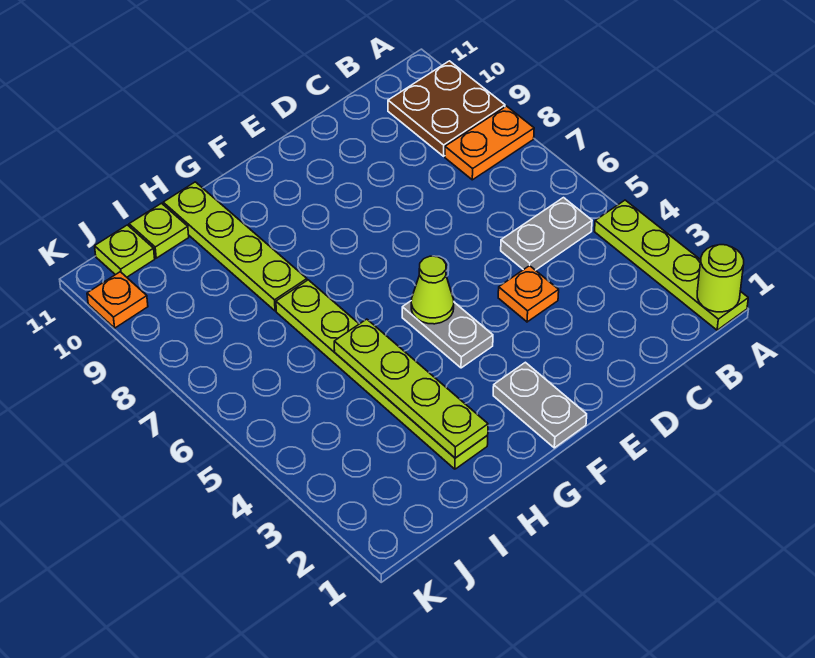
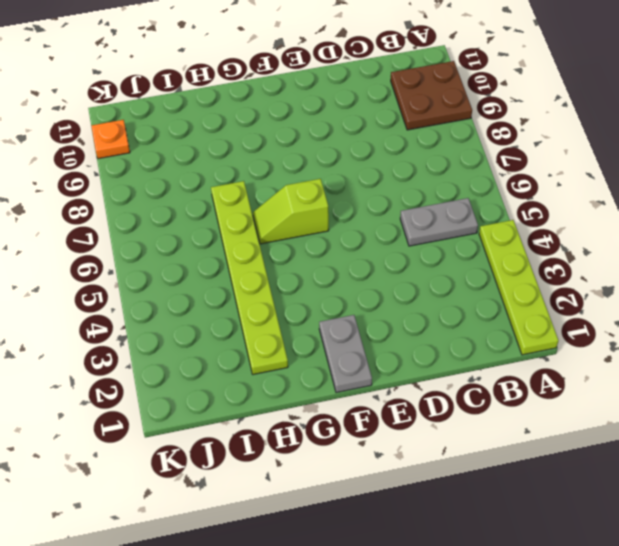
lime slope F6:G6 level 1 top F -> none
none -> orange plate A8:B8 level 1
none -> orange plate D4 level 1
none -> grey plate F4:F5 level 1

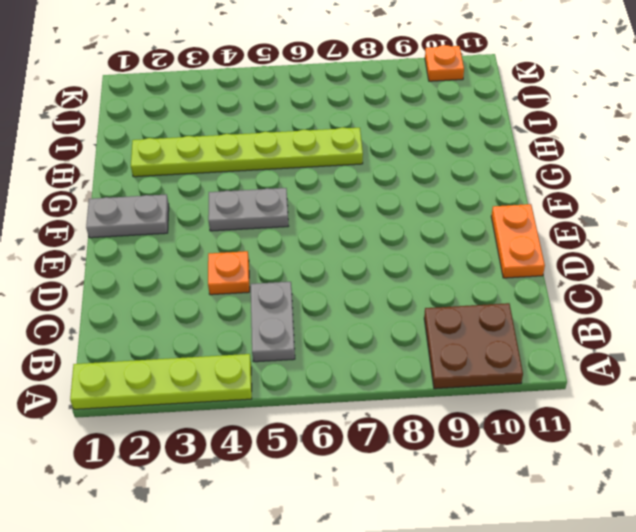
orange plate D11:E11 level 1 -> orange plate A8:B8 level 1
none -> lime plate H8:H11 level 1
none -> lime plate I11 level 1
none -> lime plate J11 level 1

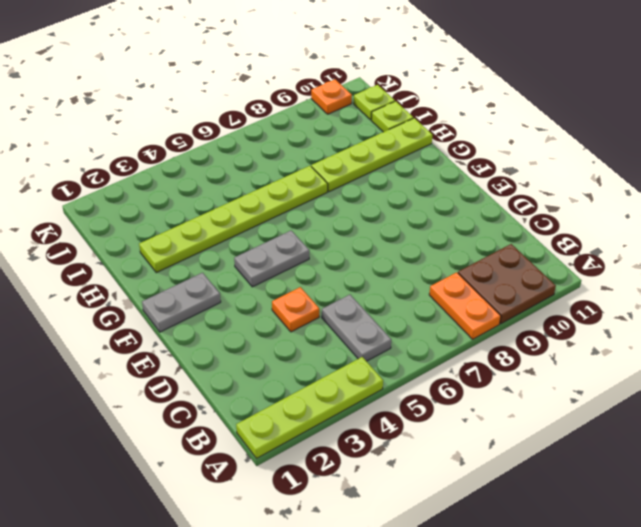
none -> lime round brick A1 level 2
none -> lime cone F5 level 2
none -> lime plate H2:H5 level 2

